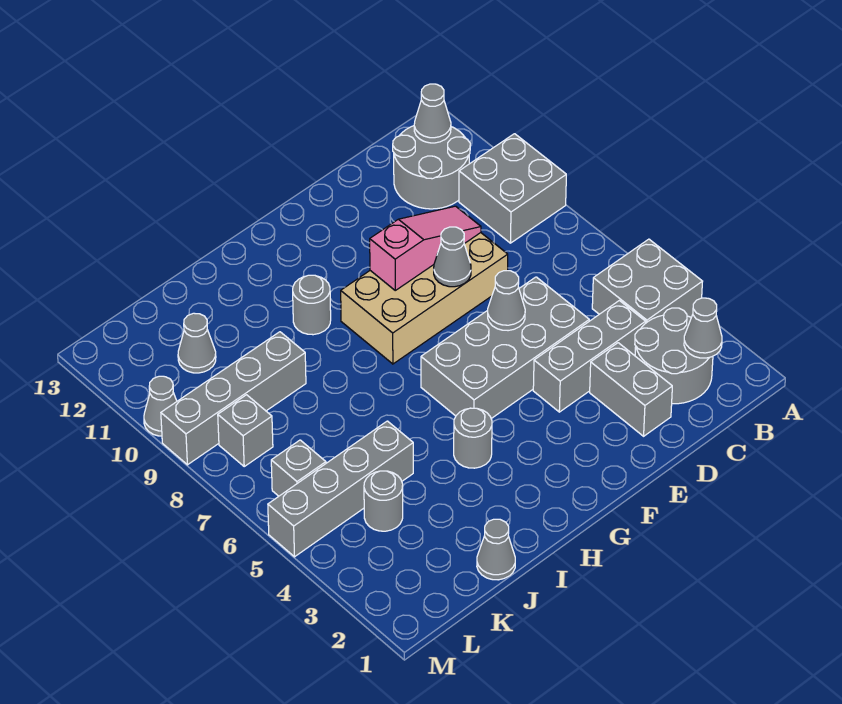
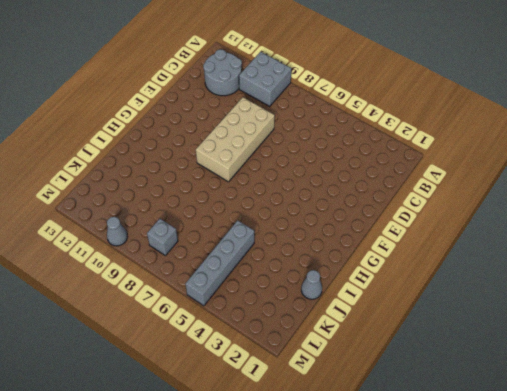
none -> grey brick A4:B5 level 1
none -> grey round brick B2:C3 level 1
none -> grey brick C4:E4 level 1

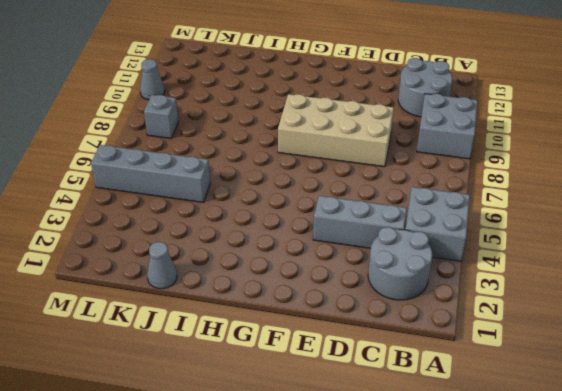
none -> grey brick D2:D3 level 1
none -> grey brick D5:G6 level 1
none -> grey round brick H4 level 1

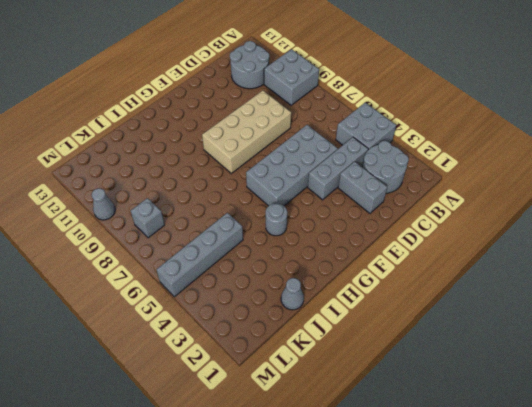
none -> grey round brick H10 level 1
none -> grey brick J9:M9 level 1
none -> grey round brick K4 level 1

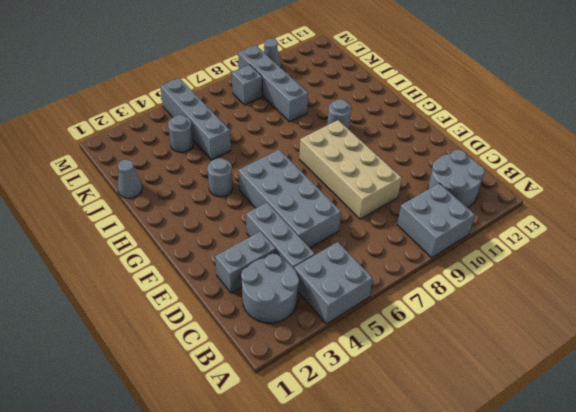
none -> grey cone K11 level 1
none -> grey brick L6 level 1
none -> grey cone B2 level 2

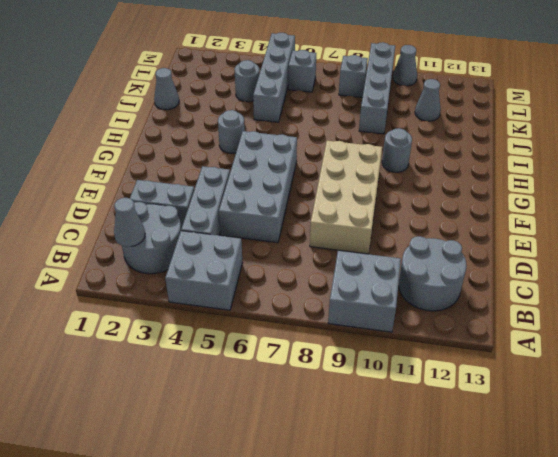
none -> grey cone B12 level 2
none -> pink slope D9:F9 level 2 top F
none -> grey cone E6 level 2

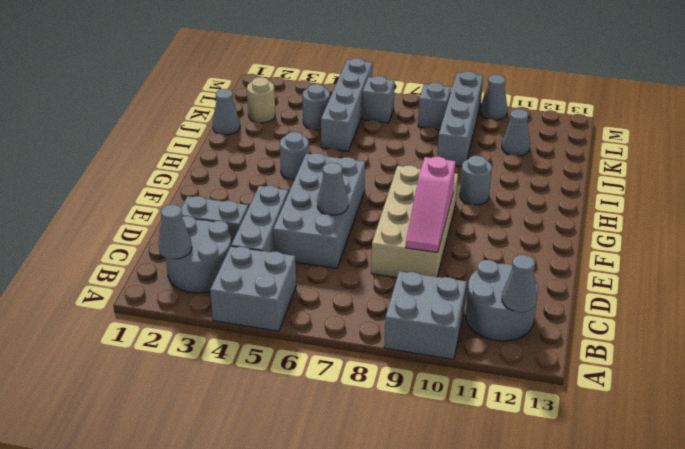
tan round brick K2 level 1 -> none
none -> grey cone E8 level 2

